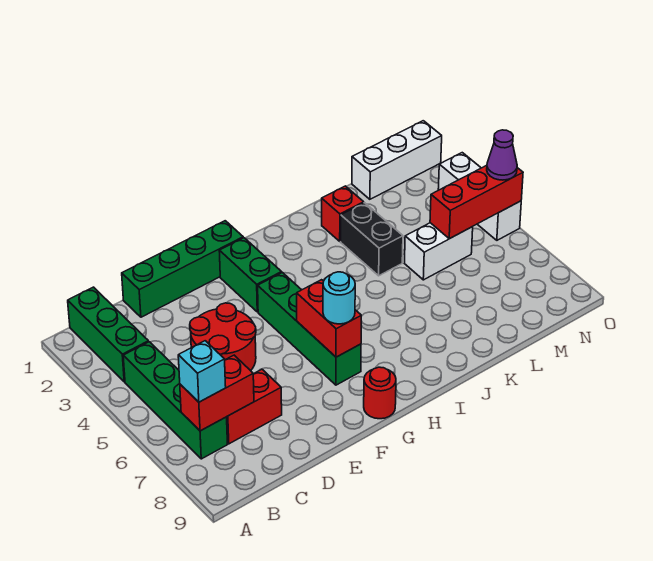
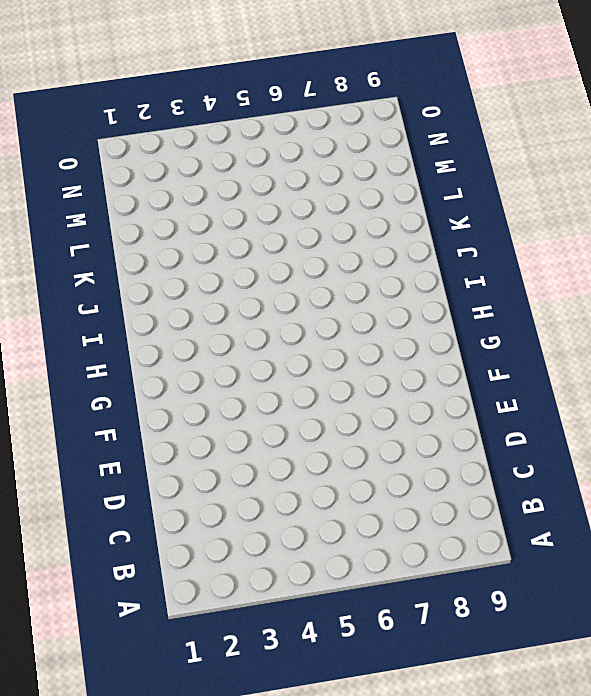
none -> green brick B1:B3 level 1
none -> green brick B4:B7 level 1
none -> red brick C7:D7 level 1

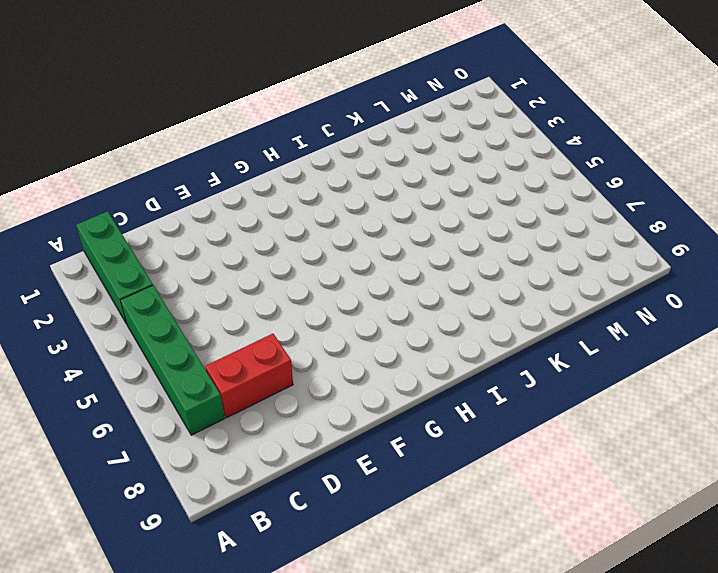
none -> green brick D1:G1 level 1
none -> red round brick D4:E5 level 1
none -> green brick G2:G3 level 1

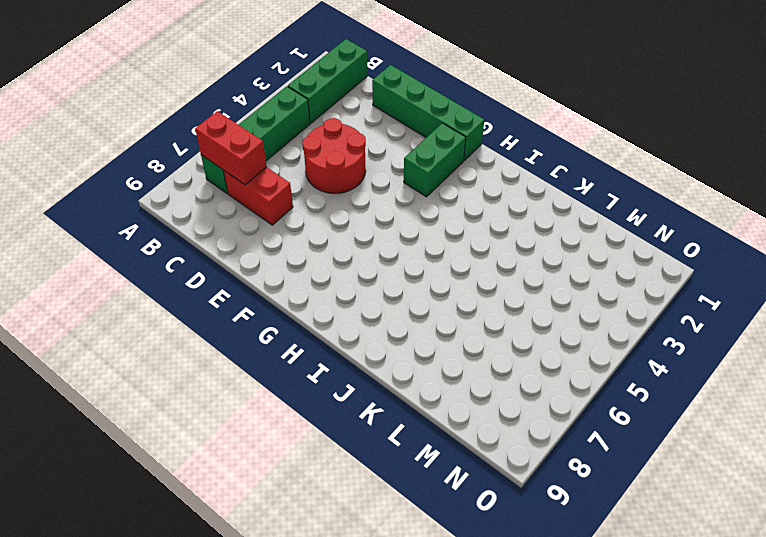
none -> green brick G4:G7 level 1
none -> red round brick G9 level 1
none -> red brick K2 level 1

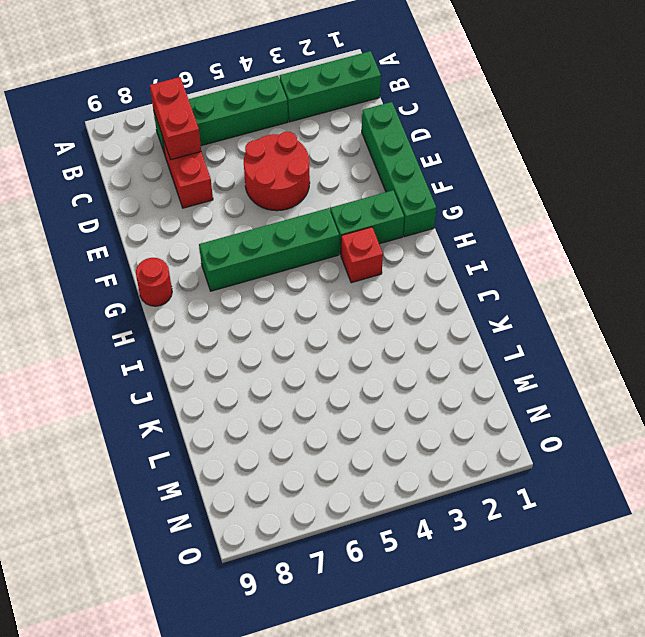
red brick H3 level 1 -> red brick K2 level 1
none -> black brick K3:K4 level 1
none -> white brick L5:M5 level 1
none -> white brick M1:O1 level 1

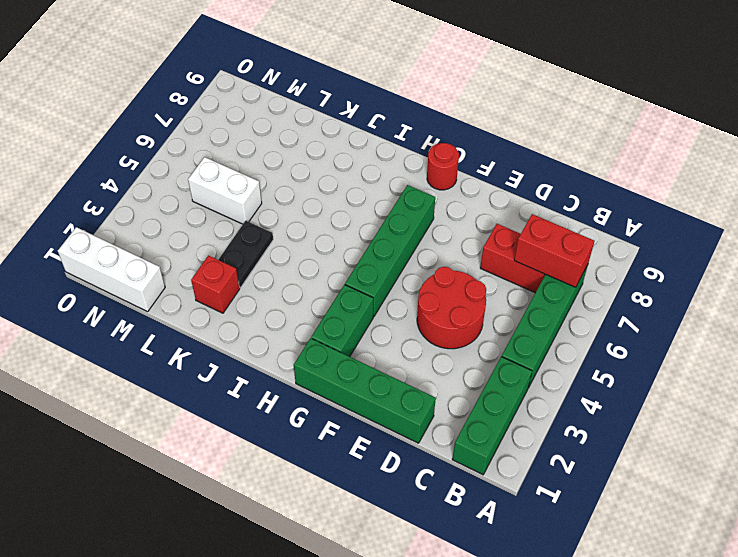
black plate K3:K4 level 1 -> black brick K3:K4 level 1
none -> white brick O3:O5 level 1
none -> red brick G6:G7 level 2
none -> red brick M5:O5 level 2

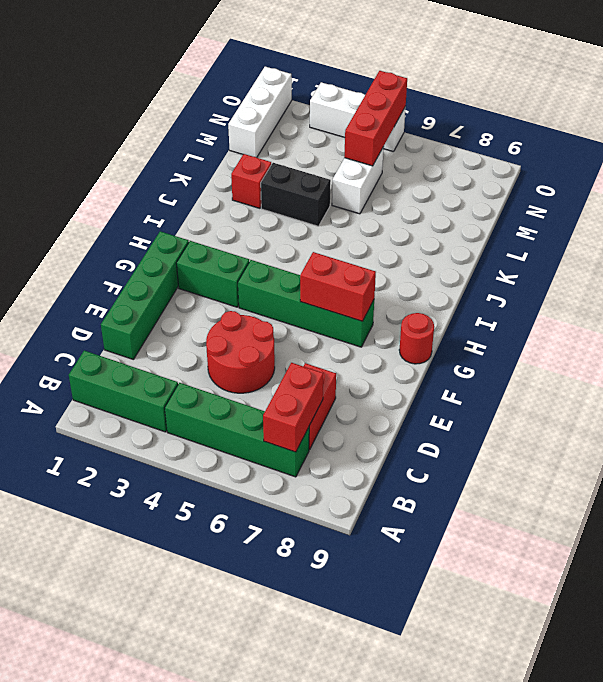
none -> cyan brick B7 level 3
none -> cyan round brick G7 level 3
none -> purple cone O5 level 3

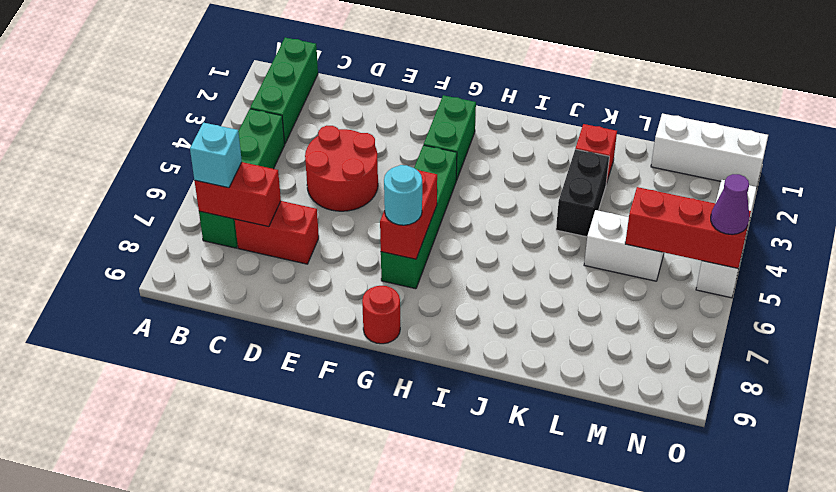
none -> green brick D1:G1 level 1

